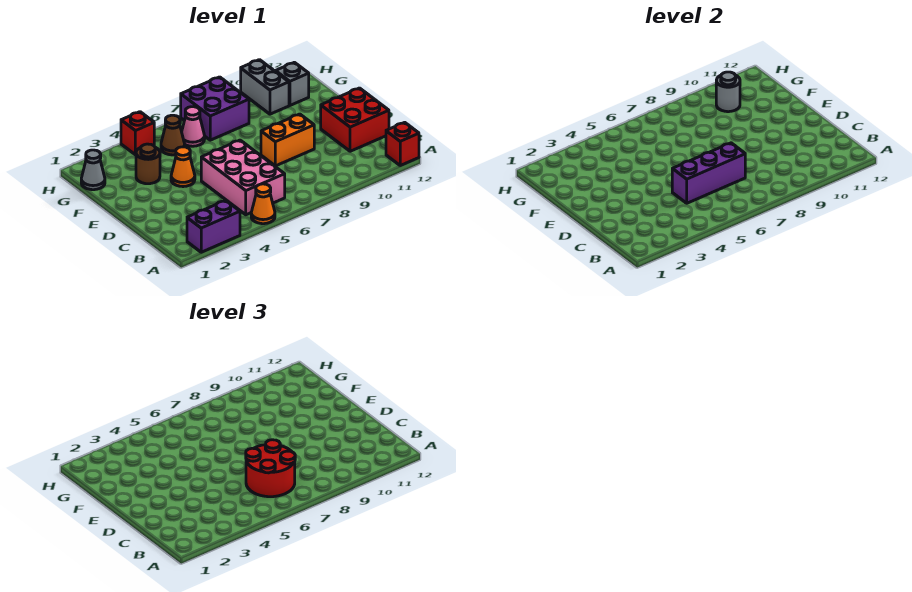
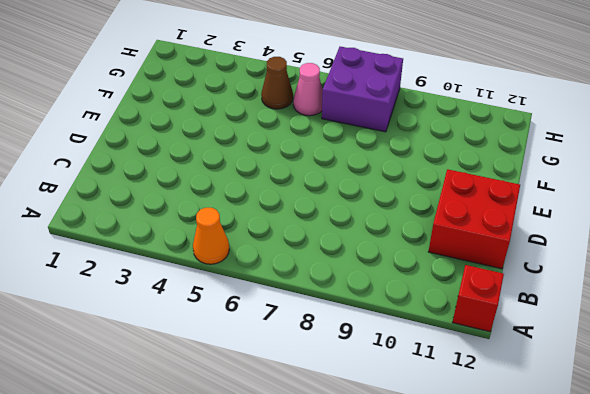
none -> purple brick A2:A3 level 1
none -> pink brick B5:D6 level 1
none -> orange brick D8:D9 level 1

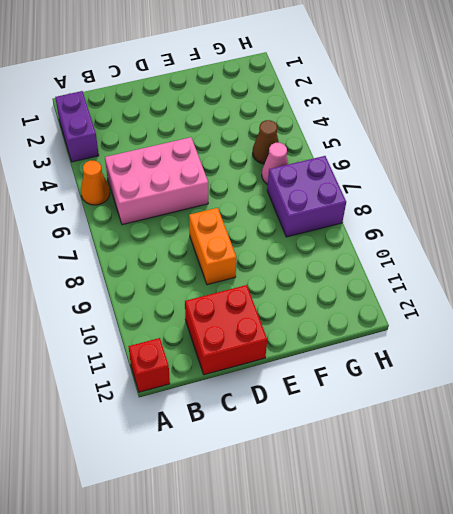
none -> orange cone E4 level 1
none -> brown round brick F3 level 1
none -> grey cone G1 level 1

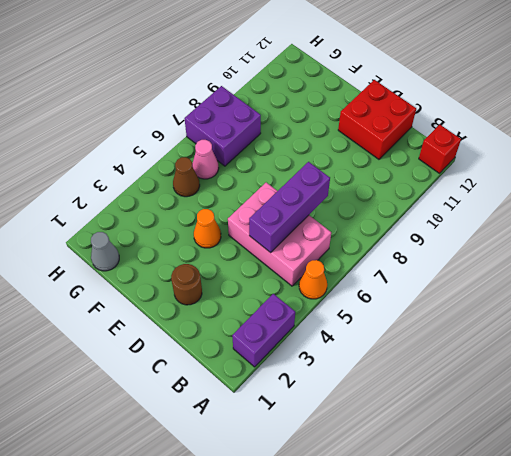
brown round brick D2 level 1 -> brown round brick F3 level 1
none -> orange brick D8:D9 level 1
none -> grey brick G10:H10 level 1
none -> grey brick G11 level 1

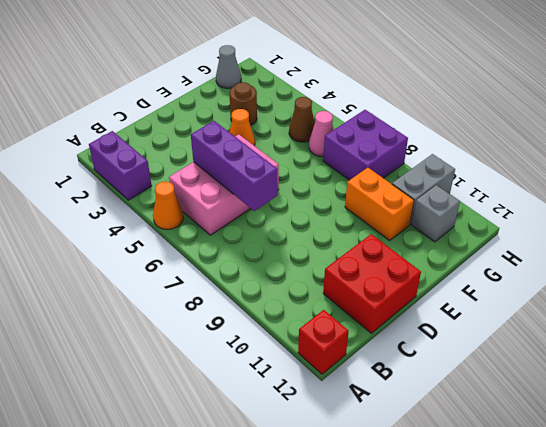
orange brick F9:F10 level 1 -> orange brick D8:D9 level 1
none -> red brick H4 level 1
none -> grey round brick G10 level 2
none -> red round brick B6:C7 level 3

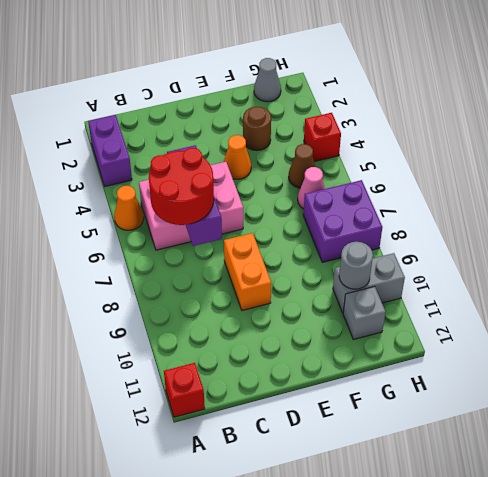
none -> red brick C11:D12 level 1

